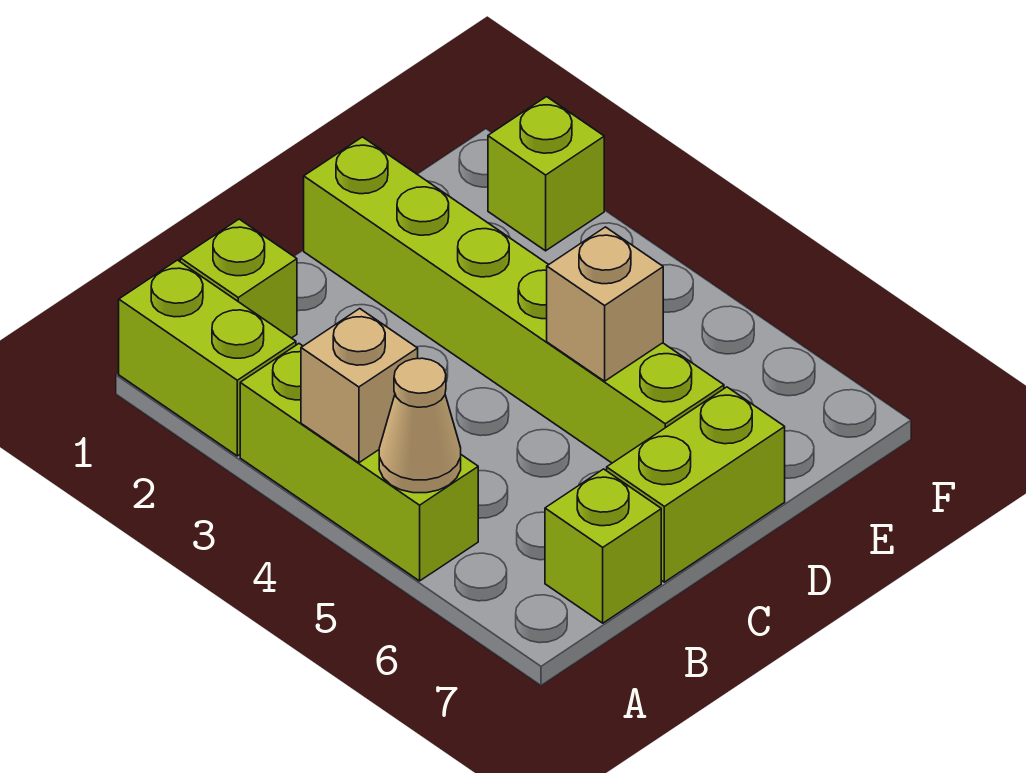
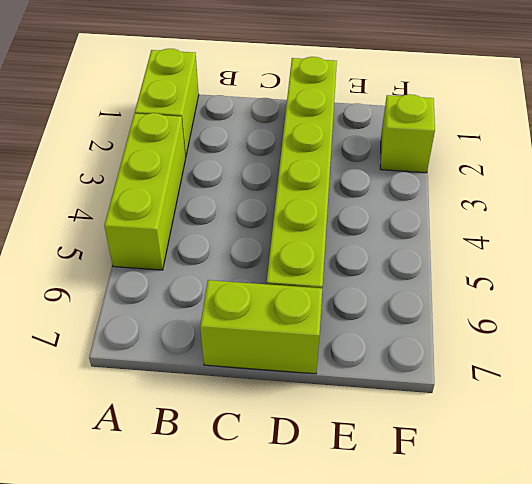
none -> lime brick B1 level 1
none -> lime brick B7 level 1

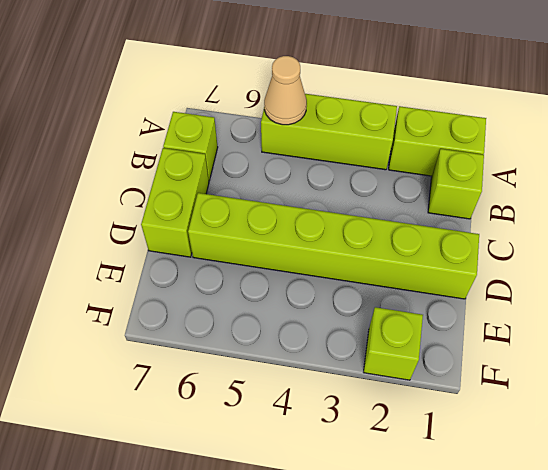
none -> tan brick A4 level 2
none -> tan brick D5 level 2

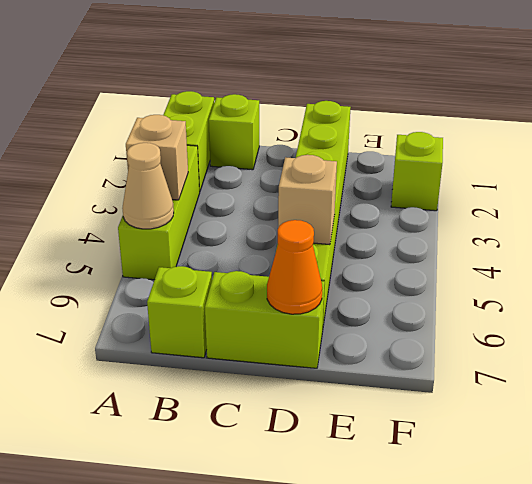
orange cone D7 level 2 -> none

